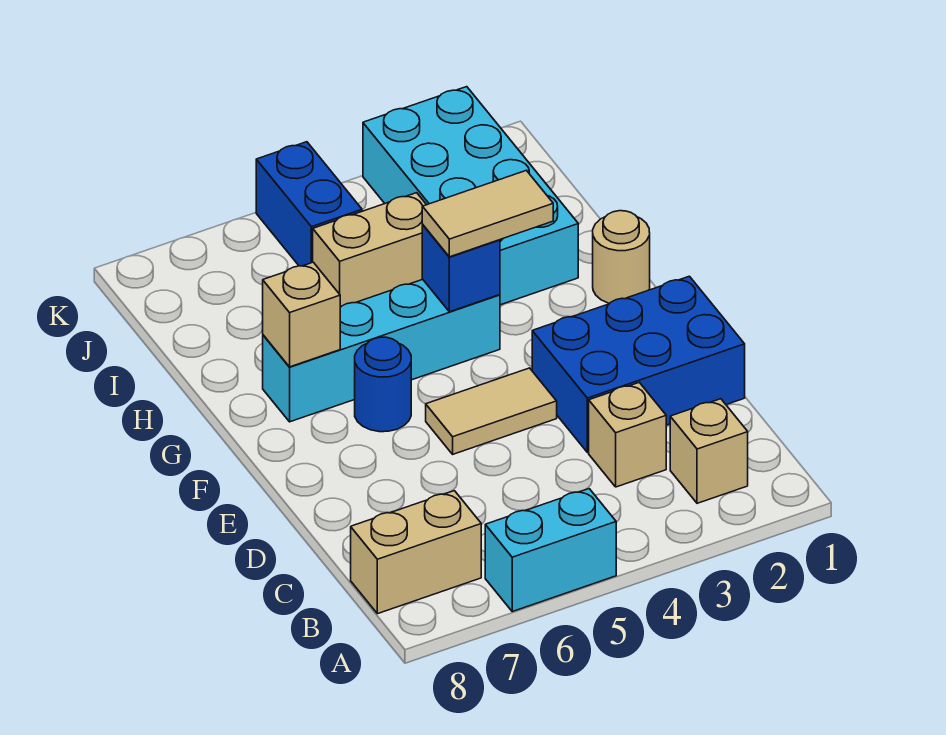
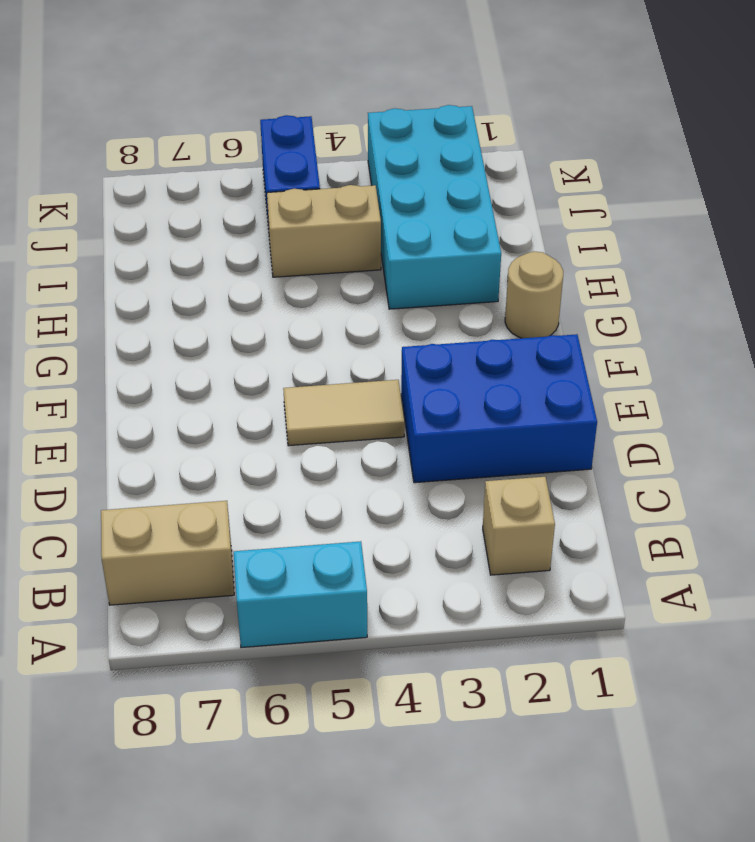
none -> tan brick C3 level 1
none -> blue round brick F6 level 1
none -> cyan brick G4:G7 level 1

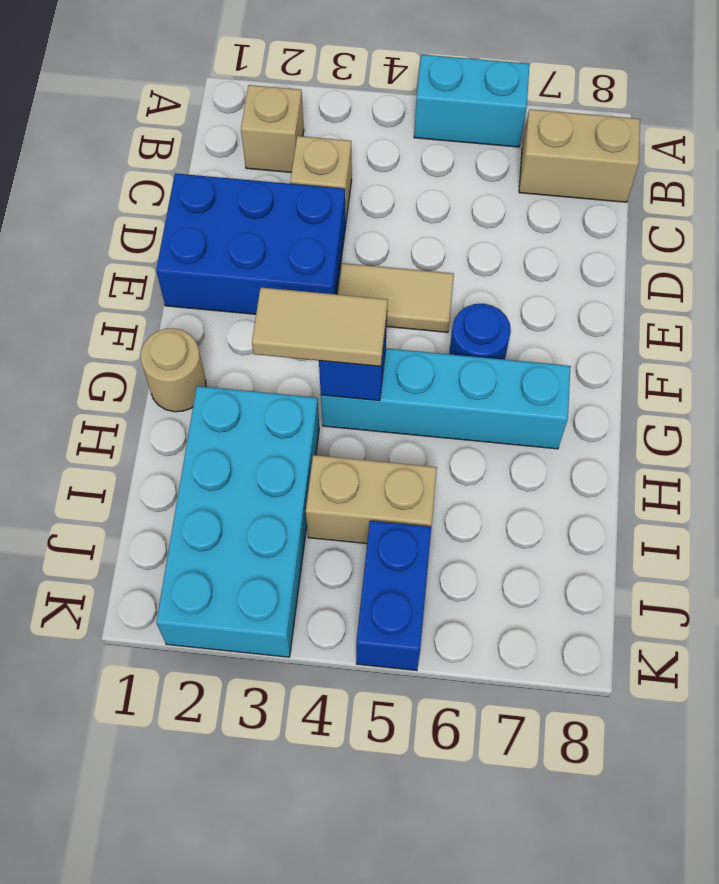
none -> tan brick G7 level 2

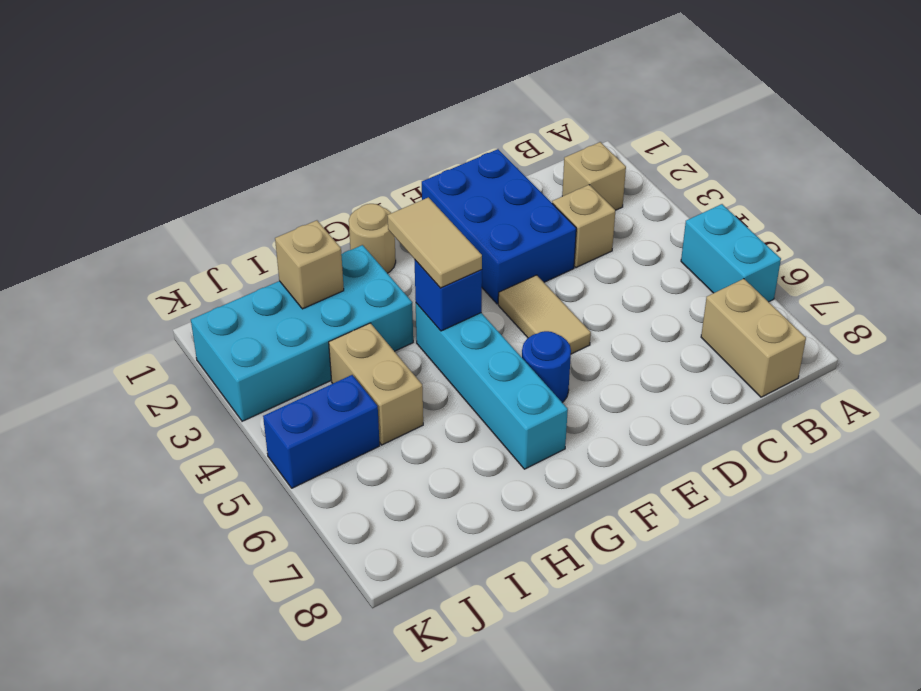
tan brick I2 level 2 -> tan brick G7 level 2

